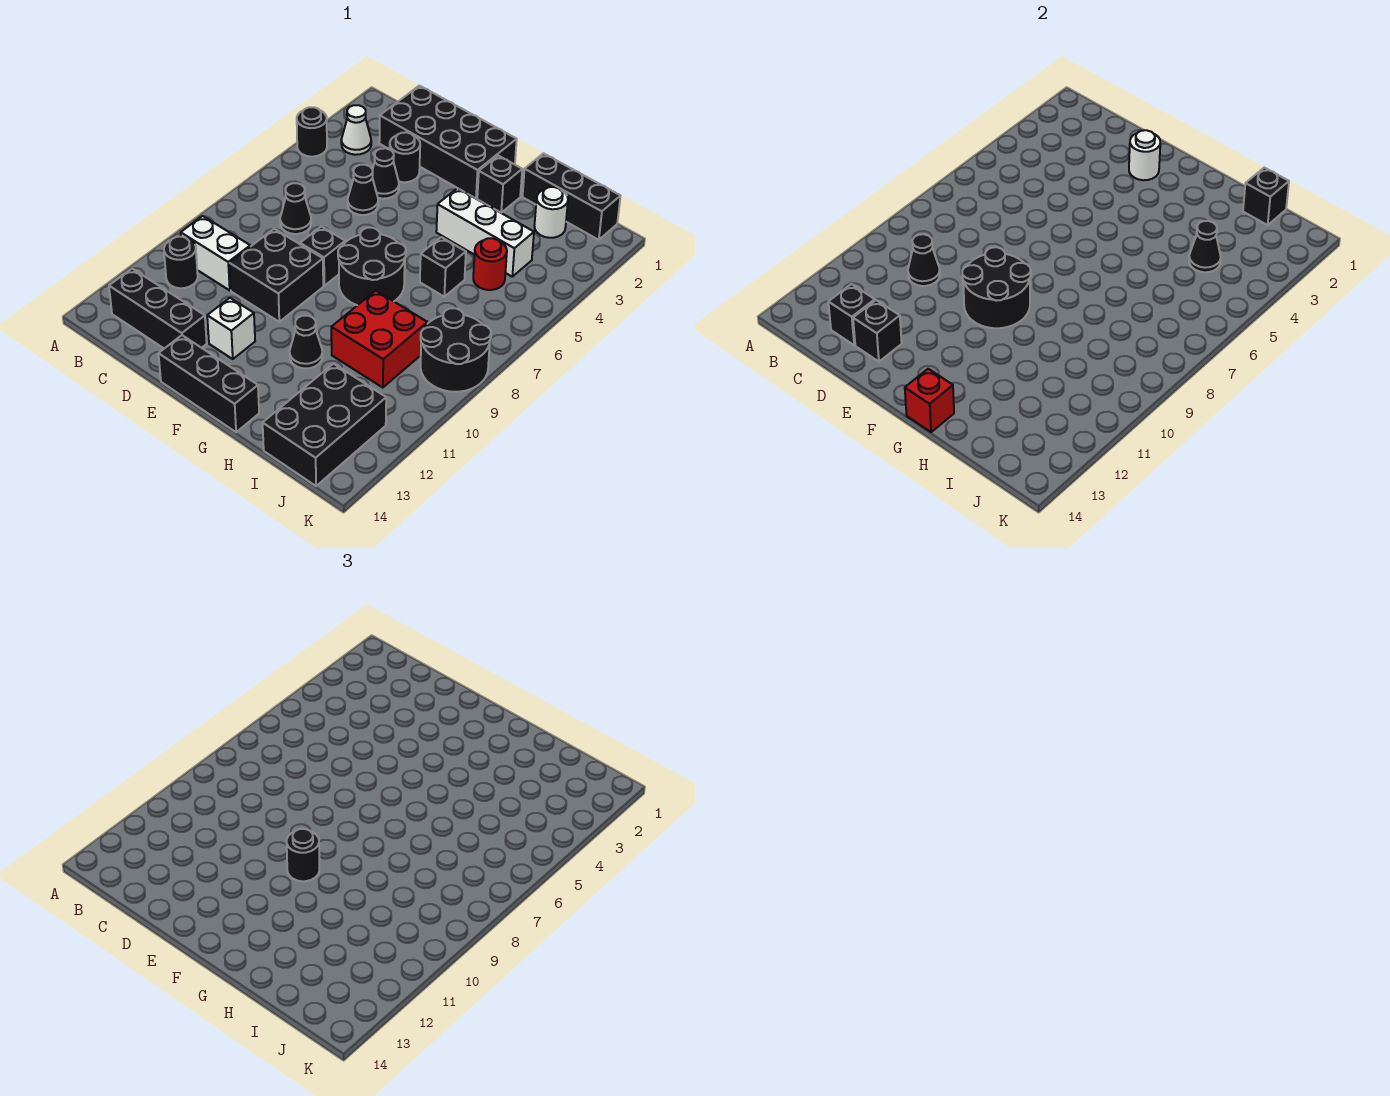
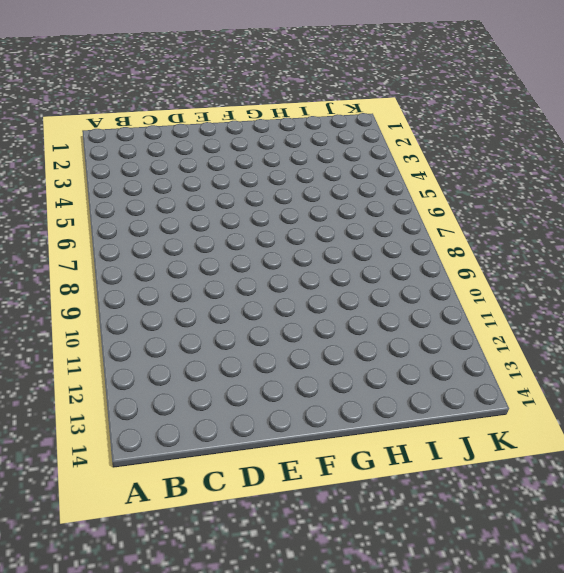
none -> black round brick A4 level 1
none -> white cone B3 level 1
none -> white brick B10:C10 level 1
none -> black round brick B11 level 1

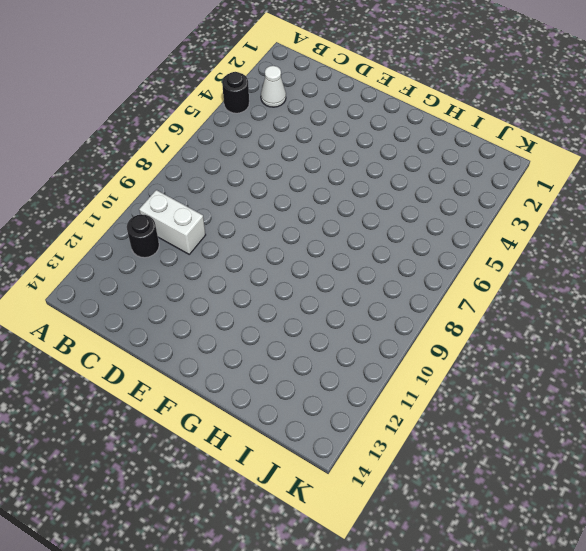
none -> black brick B13:D13 level 1
none -> black brick C1:F2 level 1
none -> black cone C7 level 1
none -> black round brick D3 level 1

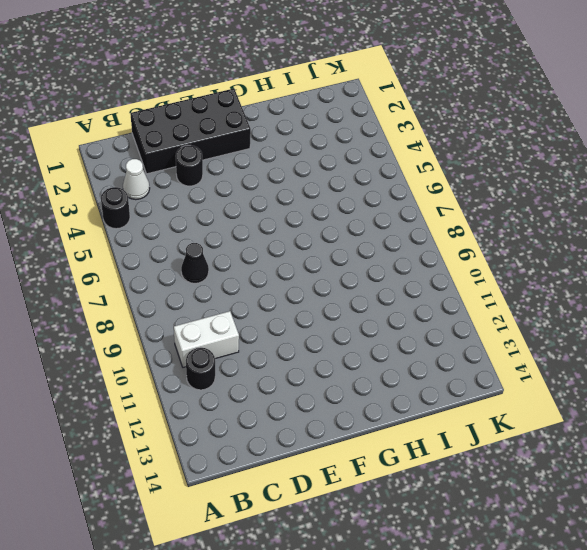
none -> black brick B13:D13 level 1
none -> black cone D4 level 1
none -> black cone D5 level 1
none -> black brick D9:E10 level 1

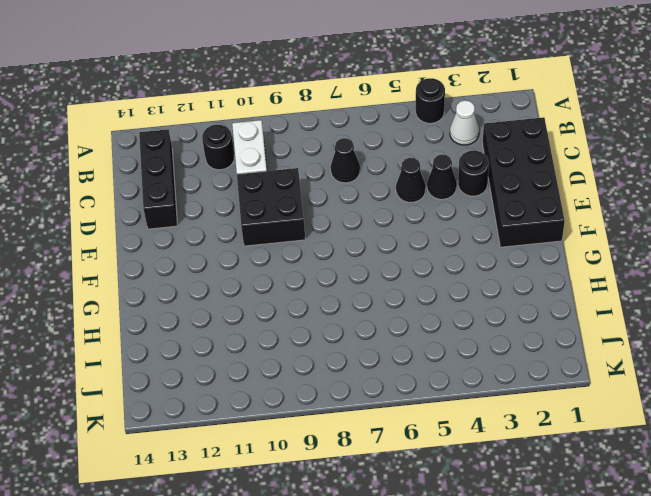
none -> black brick E8 level 1
none -> white brick E12 level 1
none -> black brick E14:G14 level 1
none -> black round brick F7:G8 level 1

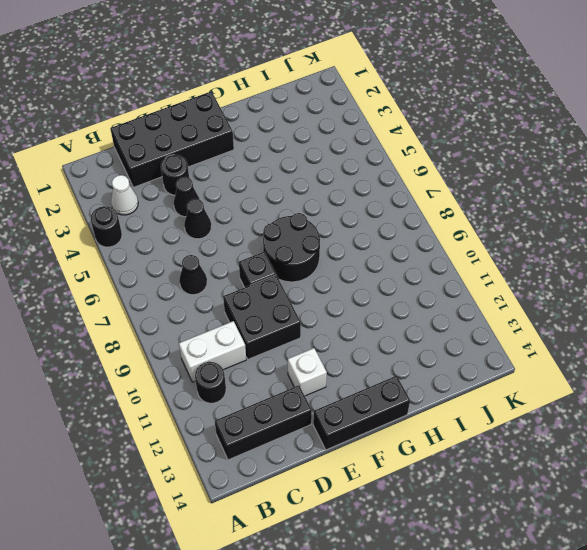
none -> black brick G2 level 1
none -> white brick G4:I4 level 1
none -> black cone G11 level 1
none -> black brick H1:J1 level 1

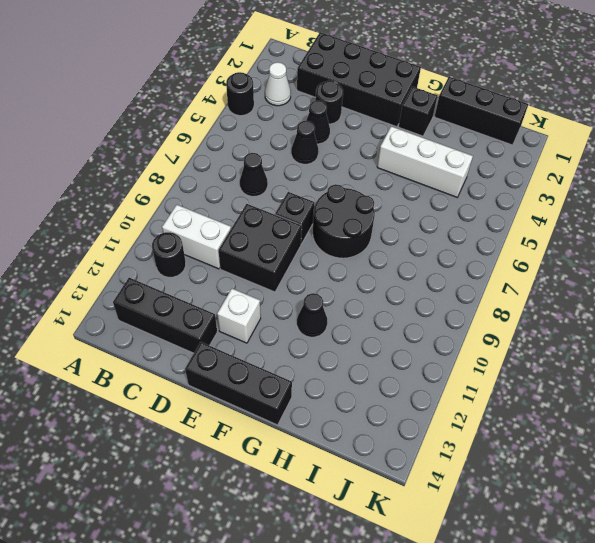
none -> black brick H6 level 1
none -> red brick H9:I10 level 1
none -> white round brick I2 level 1
none -> red round brick I5 level 1

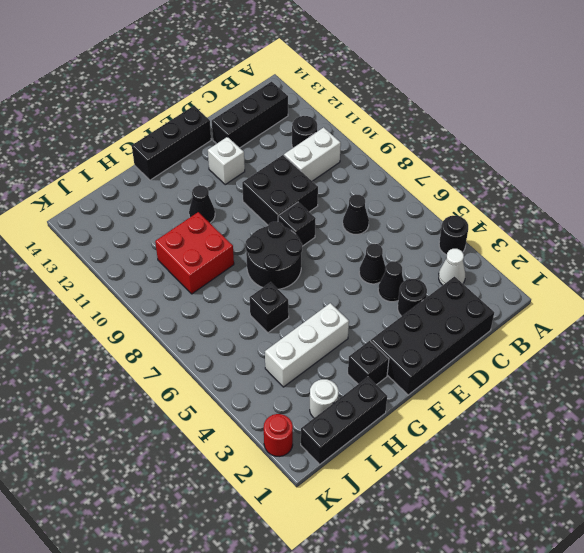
red round brick K2 level 1 -> red round brick I5 level 1
none -> black brick I12:J14 level 1
none -> black round brick J8:K9 level 1
none -> black cone C10 level 2
none -> black brick C13 level 2

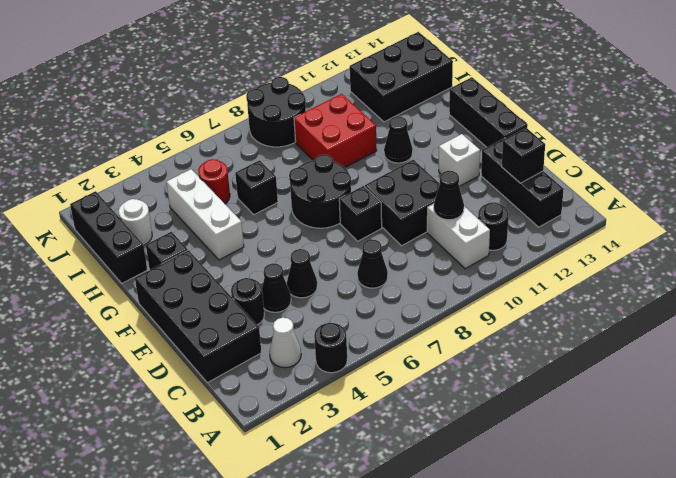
none -> black brick D13 level 2
none -> white round brick E2 level 2
none -> black round brick E9:F10 level 2
none -> red brick G14 level 2

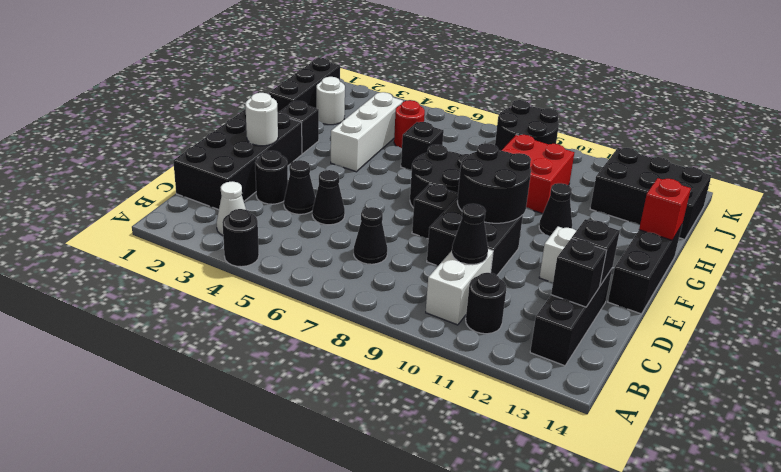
none -> black brick I1 level 2
none -> black cone I4 level 2
none -> black round brick F10 level 3

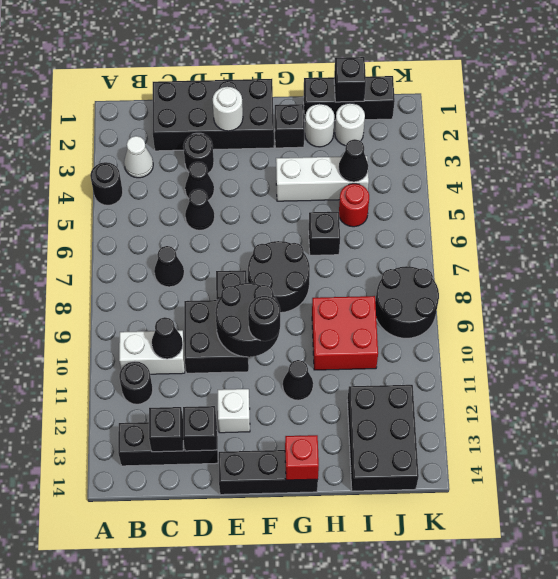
white round brick H2 level 1 -> none

